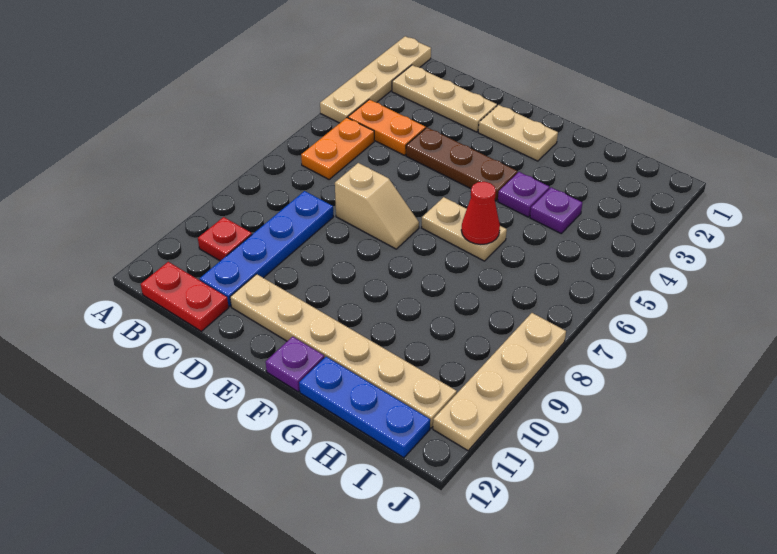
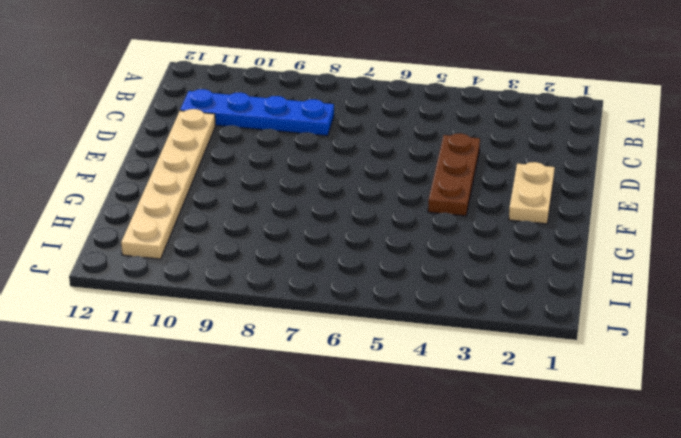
none -> tan plate A1:A4 level 1
none -> tan plate B2:D2 level 1
none -> orange plate B4:C4 level 1

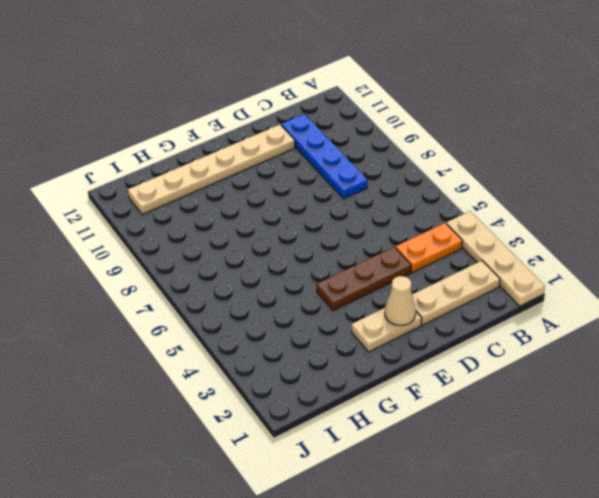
tan cone E2 level 2 -> none
none -> orange plate B5:B6 level 1
none -> red plate B10 level 1
none -> red plate B12:C12 level 1

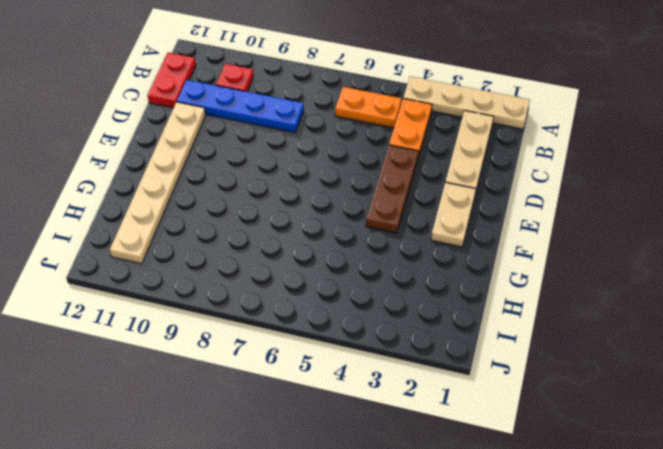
none -> tan slope D7:E7 level 1 top D
none -> tan plate F6:G6 level 1
none -> purple plate F12 level 1

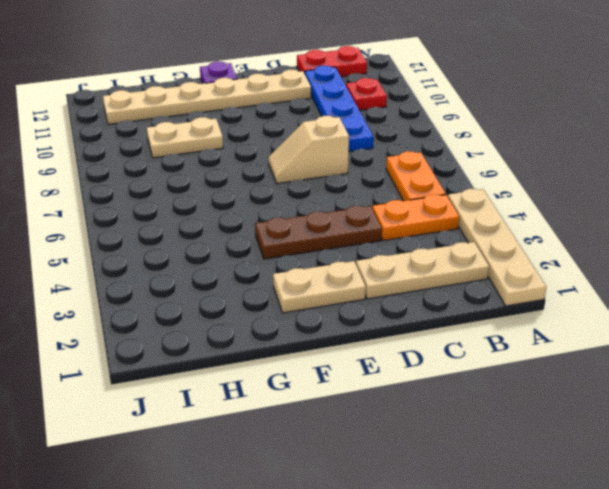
tan plate G9:H9 level 1 -> tan plate F6:G6 level 1
none -> purple plate G4 level 1
none -> blue plate G12:I12 level 1
none -> purple plate H4 level 1

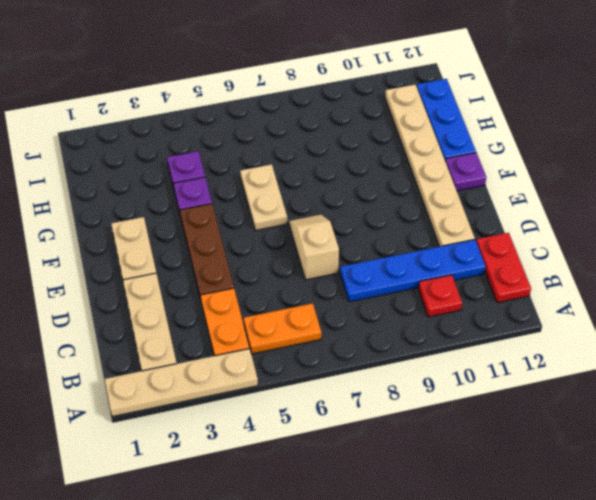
none -> tan plate J8:J11 level 1
none -> red cone G6 level 2

